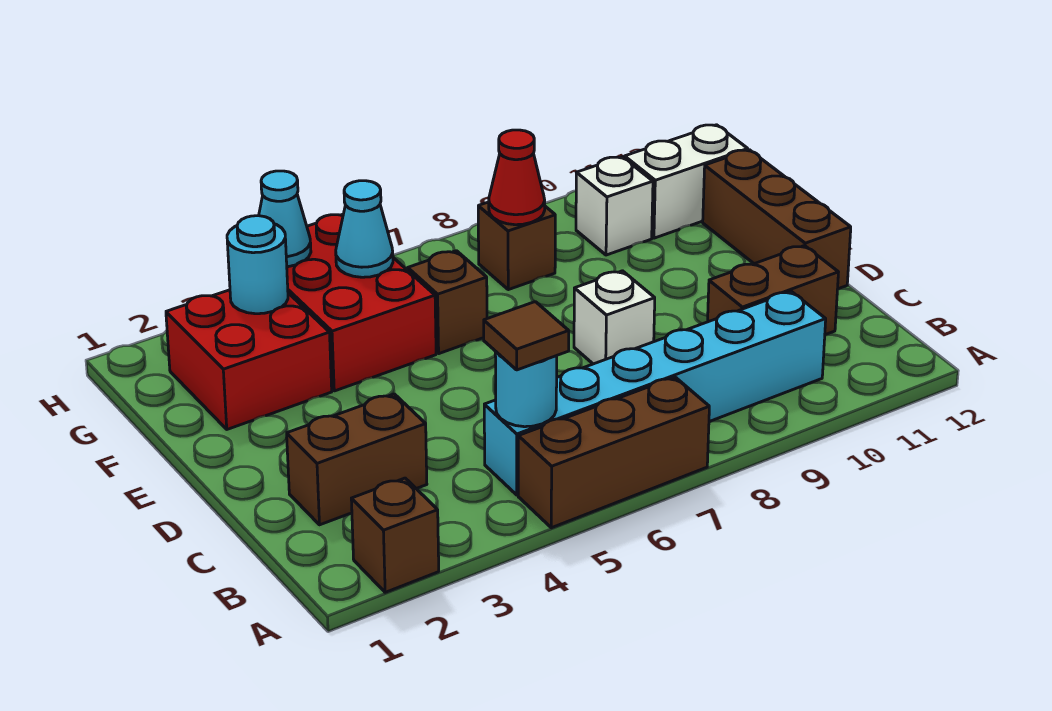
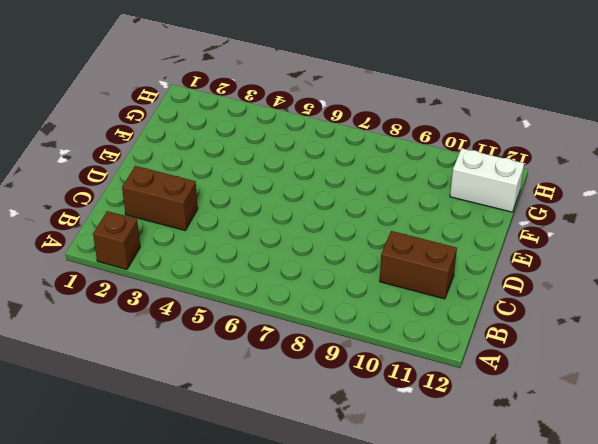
none -> brown brick A5:A7 level 1
none -> cyan brick B5:B10 level 1
none -> white brick D8 level 1

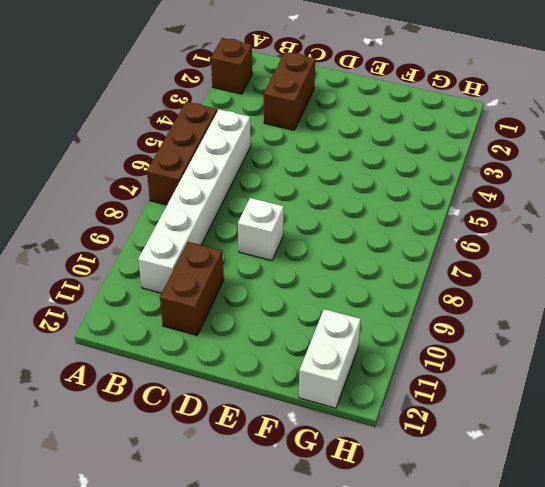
white brick B5:B10 level 1 -> cyan brick B5:B10 level 1
none -> brown brick D12:F12 level 1
none -> red brick F2:G3 level 1
none -> red brick F4:H5 level 1

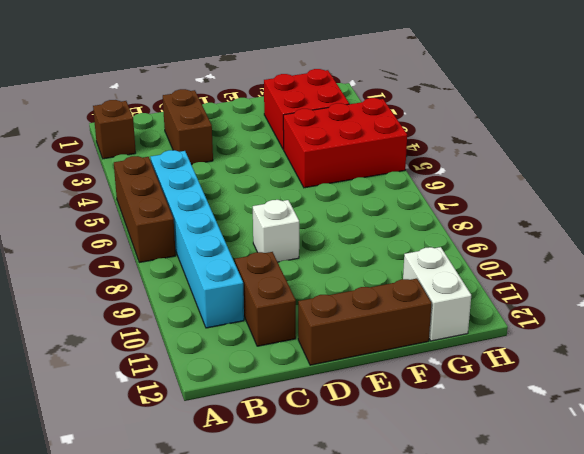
none -> brown brick F6 level 1
none -> brown brick G8 level 1
none -> white brick G10 level 1

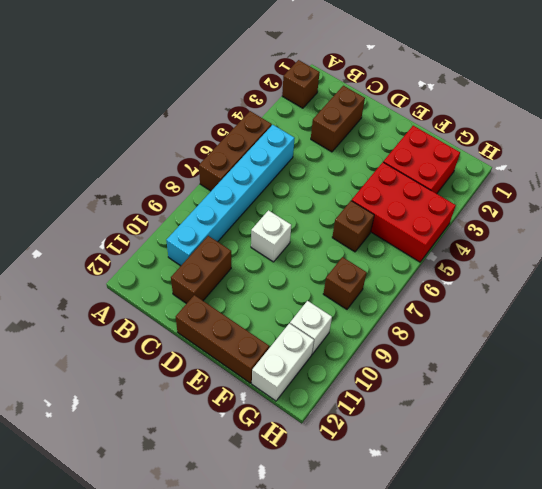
none -> cyan round brick B5 level 2
none -> cyan round brick G3 level 2
none -> cyan cone G5 level 2

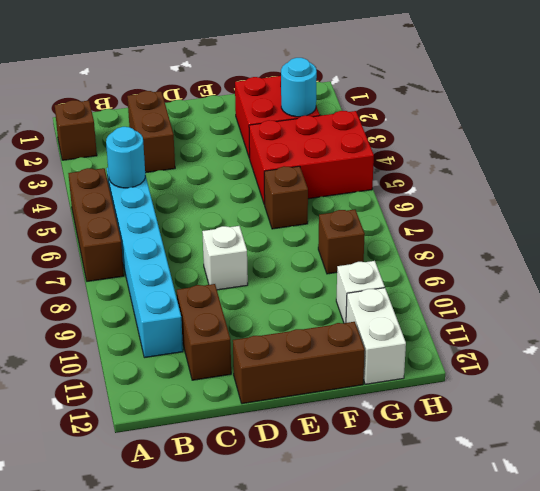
none -> cyan cone G5 level 2
none -> red cone G8 level 2
none -> cyan cone H4 level 2

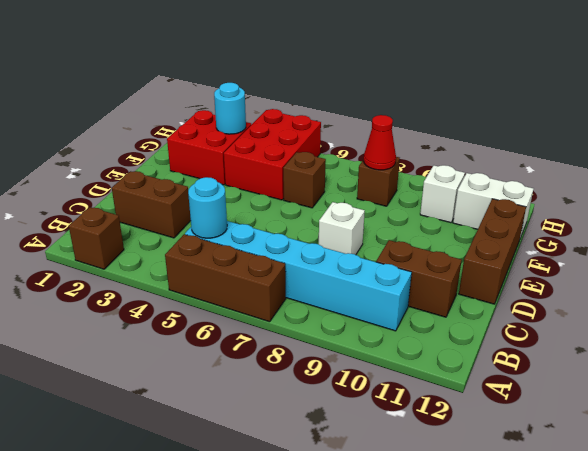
none -> cyan cone G5 level 2
none -> cyan cone H4 level 2
none -> brown tile B5 level 3

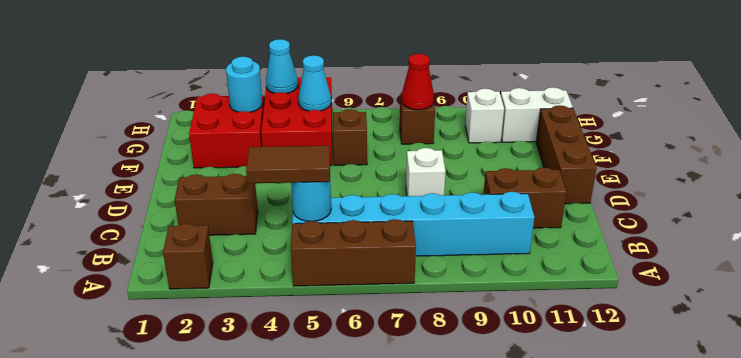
brown tile B4:B5 level 3 -> brown tile B5 level 3

